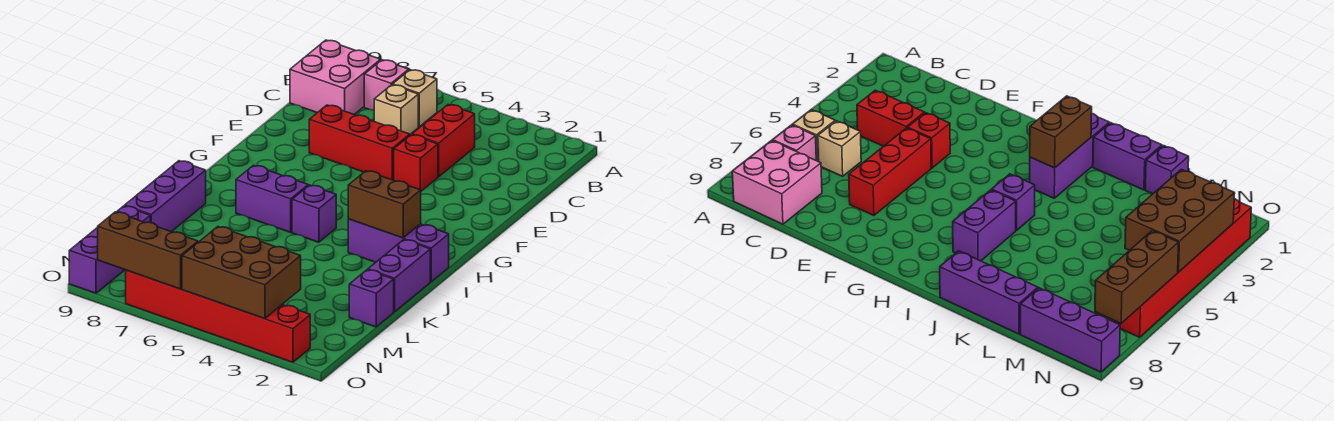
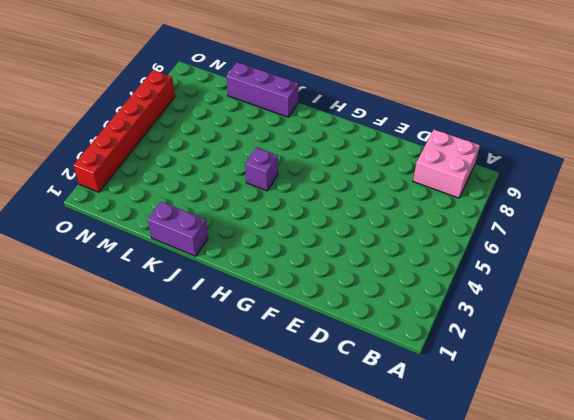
none -> tan brick B6 level 1
none -> pink brick B7 level 1
none -> red brick C4:D4 level 1

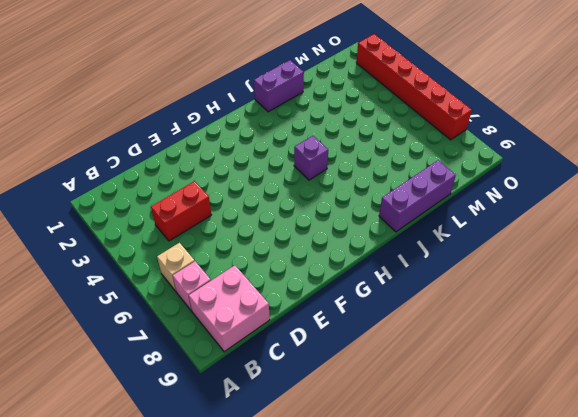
none -> tan brick C6 level 1
none -> red brick E4 level 1
none -> red brick E5:E7 level 1

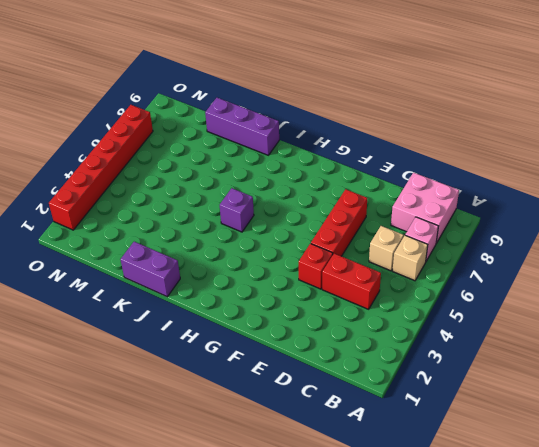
none -> purple brick I1:I3 level 1
none -> purple brick I6:I7 level 1
none -> purple brick L1 level 1

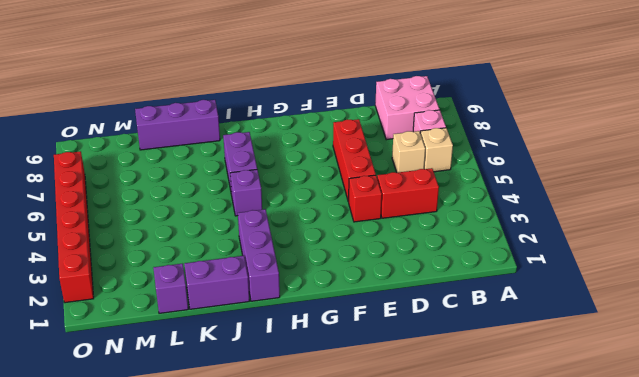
none -> purple brick M9:O9 level 1
none -> brown brick I2:I3 level 2
none -> brown brick N3:O5 level 2

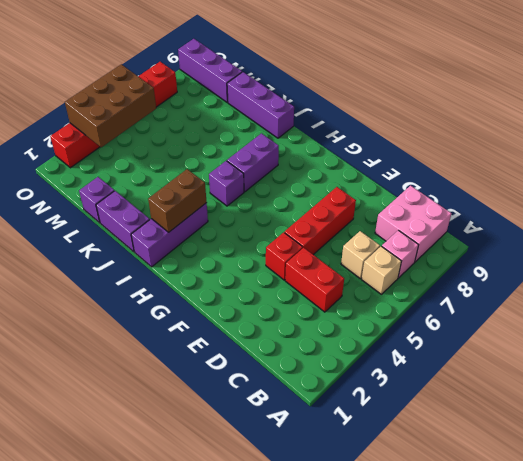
none -> brown brick O6:O8 level 2

